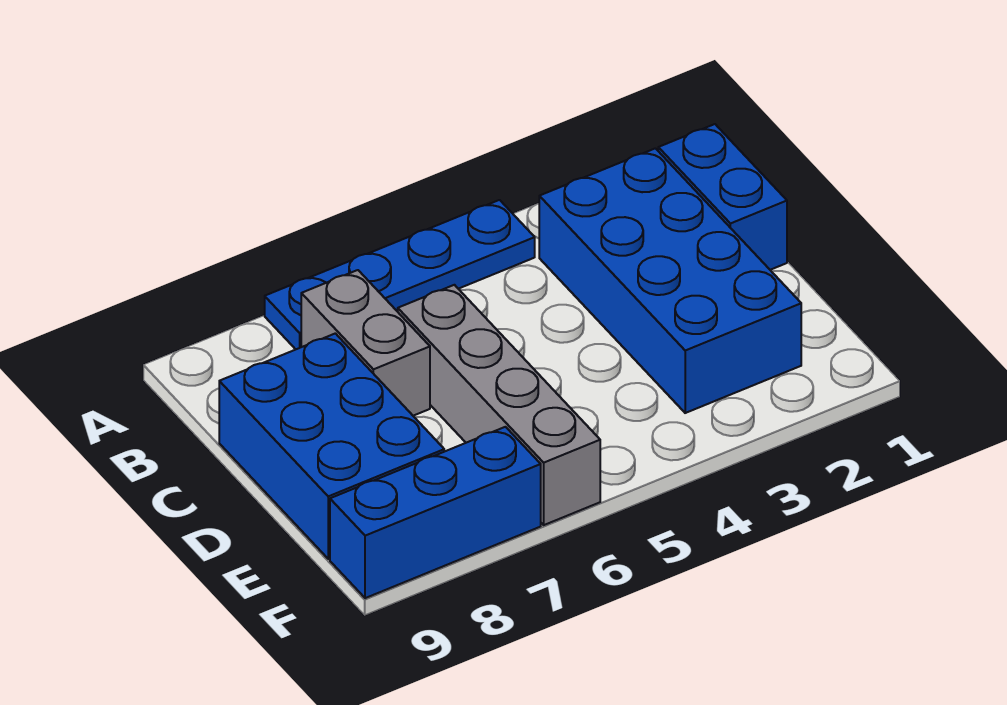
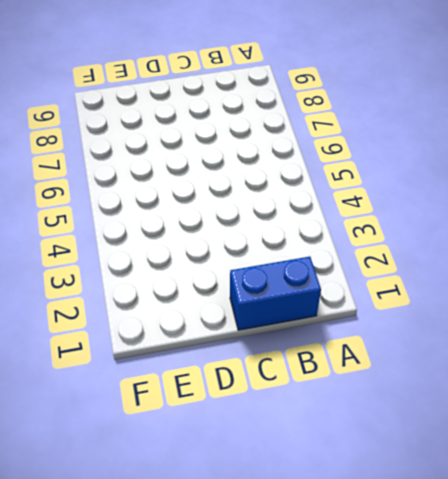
none -> blue plate A4:A7 level 1
none -> blue brick B2:E3 level 1

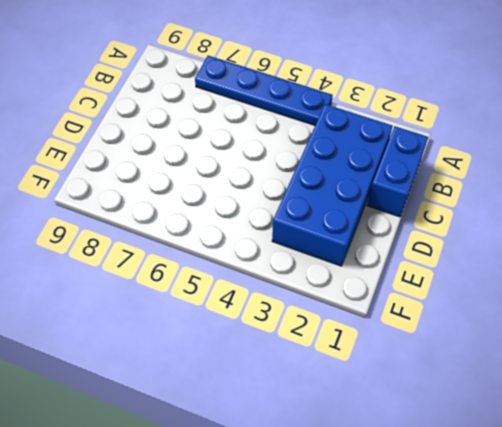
none -> grey brick B7:C7 level 1
none -> grey brick C6:F6 level 1

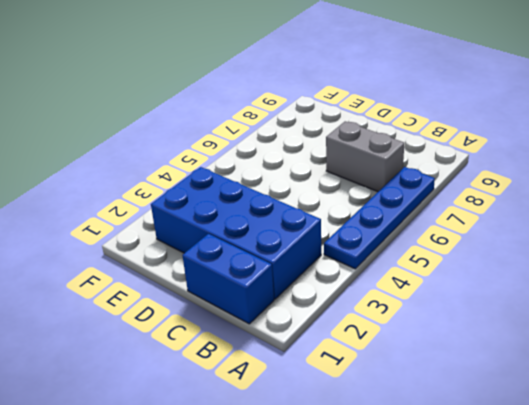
none -> grey brick C6:F6 level 1
none -> blue brick C8:E9 level 1

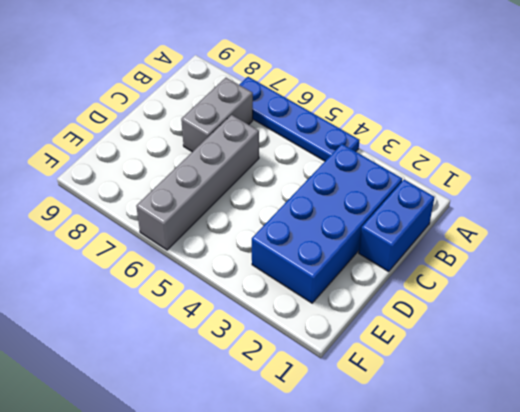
none -> blue brick C8:E9 level 1
none -> blue brick F7:F9 level 1

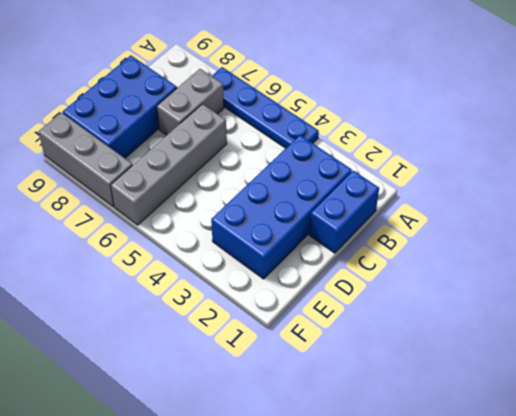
grey brick F7:F9 level 1 -> blue brick F7:F9 level 1

